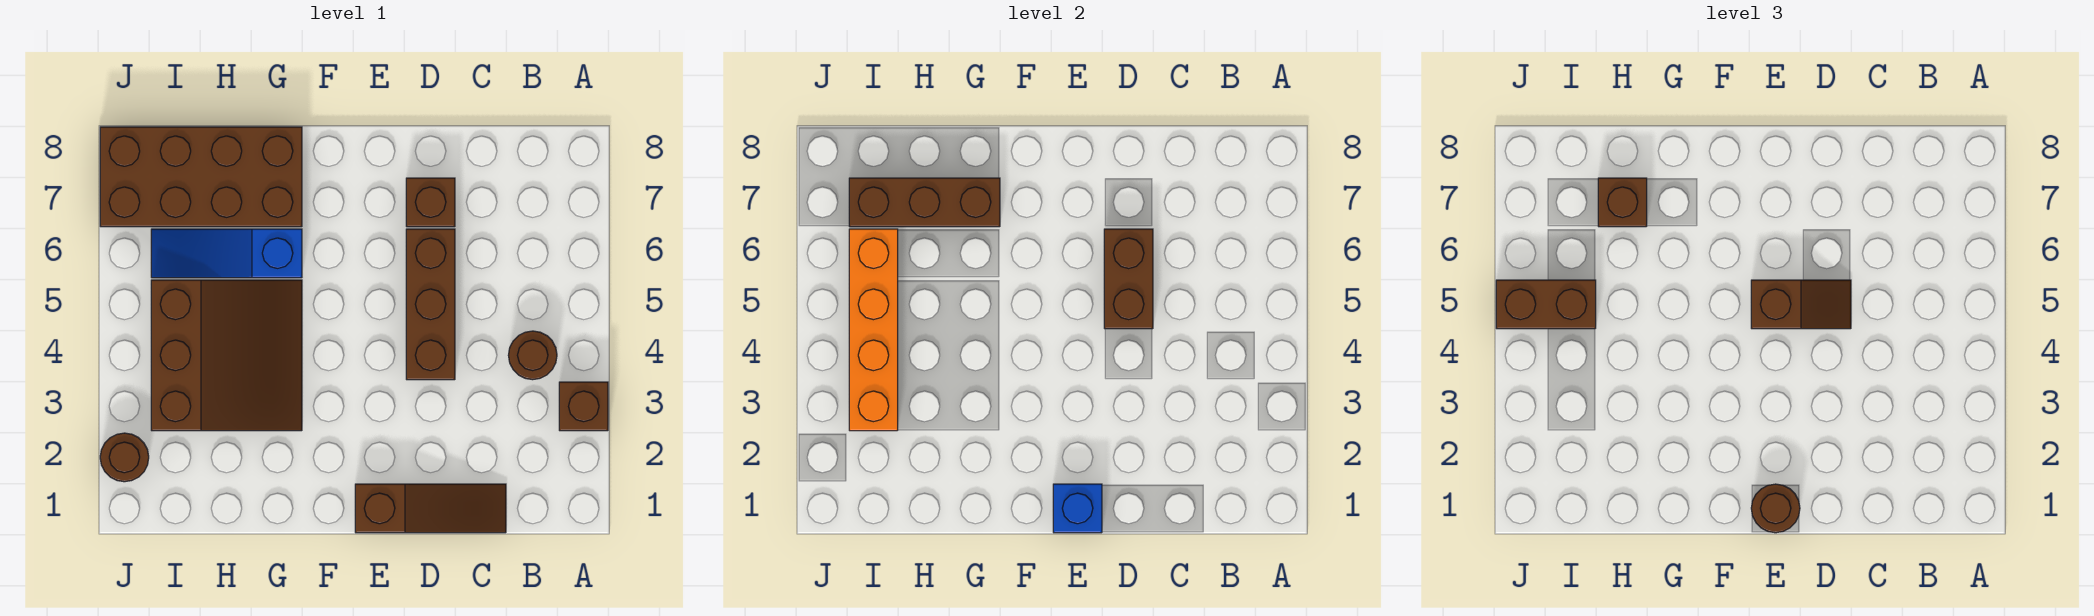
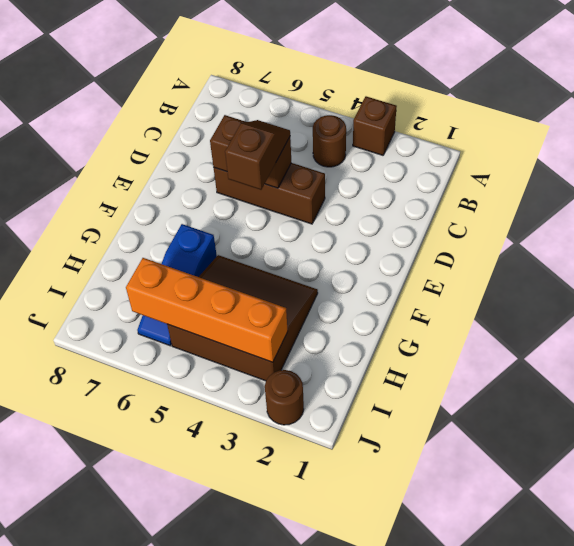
none -> brown slope C1:E1 level 1 top E
none -> brown brick D7 level 1
none -> brown brick G7:J8 level 1

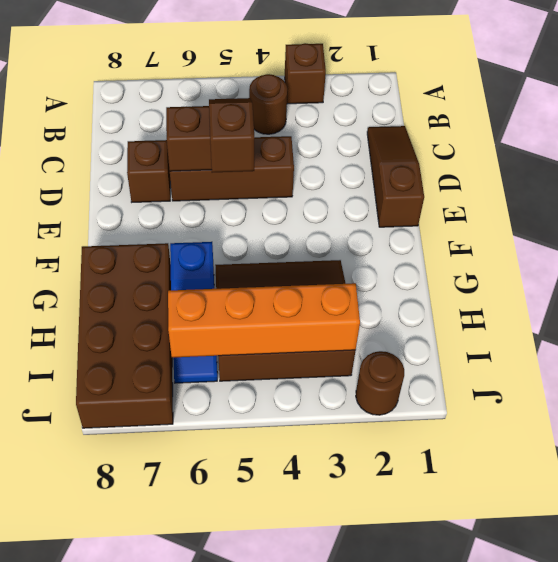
none -> blue brick E1 level 2
none -> brown brick G7:I7 level 2
none -> brown round brick E1 level 3

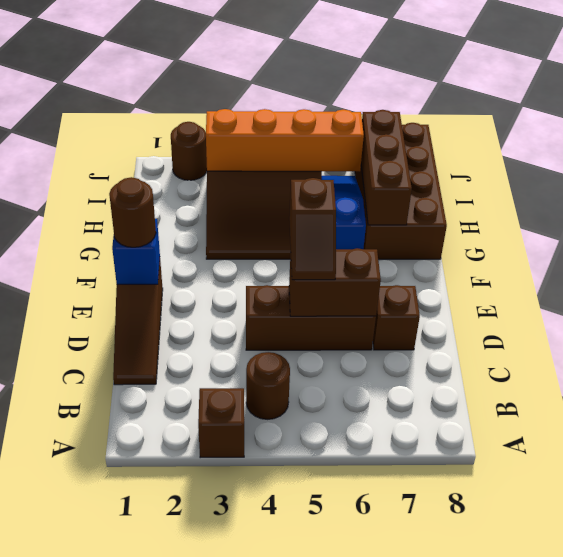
none -> brown brick H7 level 3
none -> brown brick I5:J5 level 3

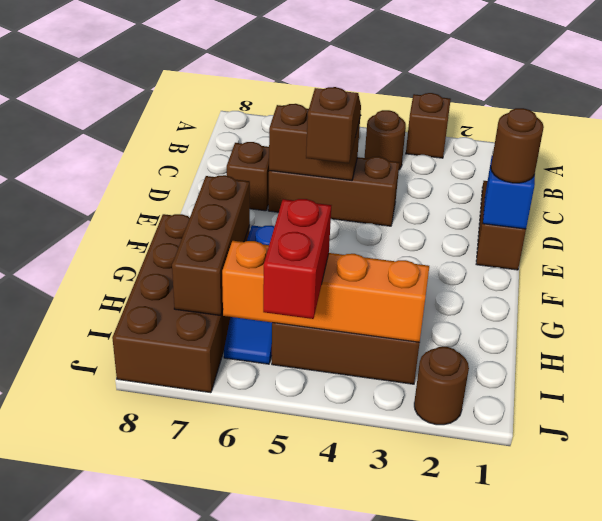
red brick I5:J5 level 3 -> brown brick I5:J5 level 3
none -> brown brick H7 level 3

